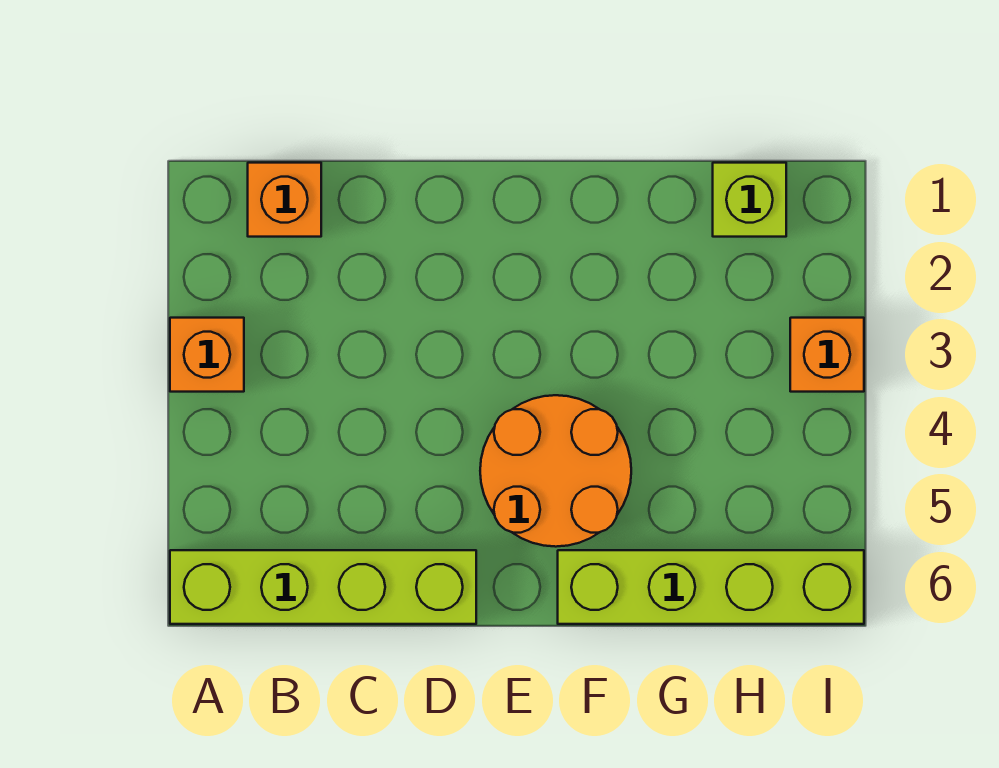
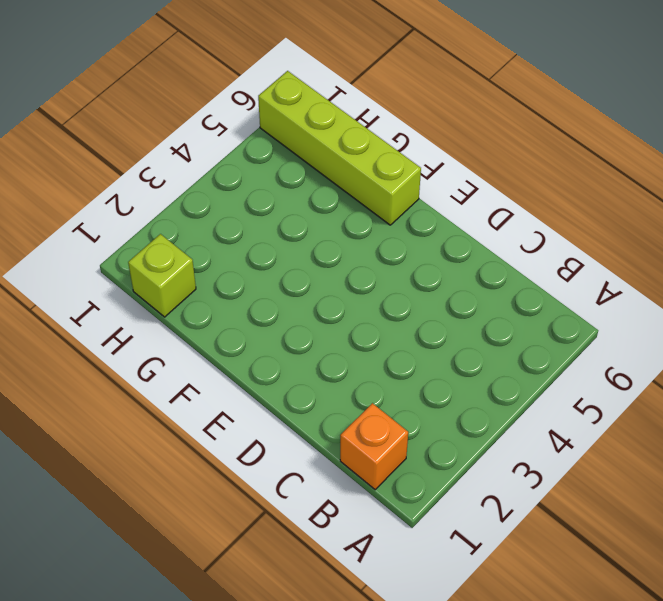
none -> orange brick A3 level 1
none -> lime brick A6:D6 level 1

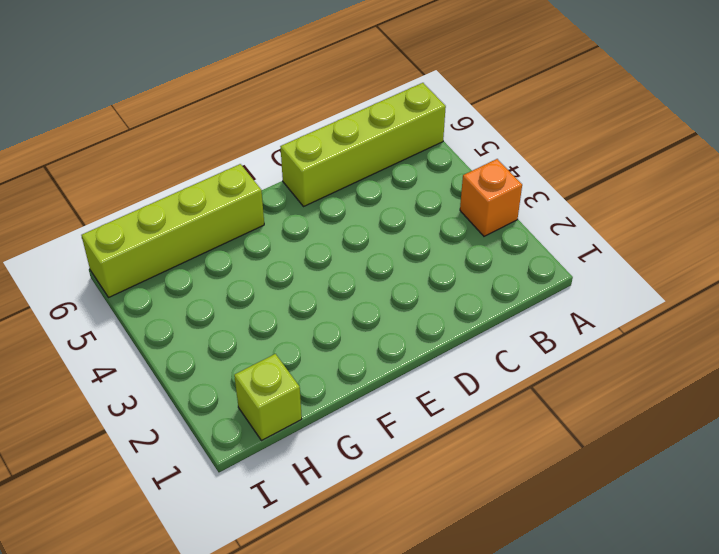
none -> orange brick B1 level 1
none -> orange round brick E4:F5 level 1

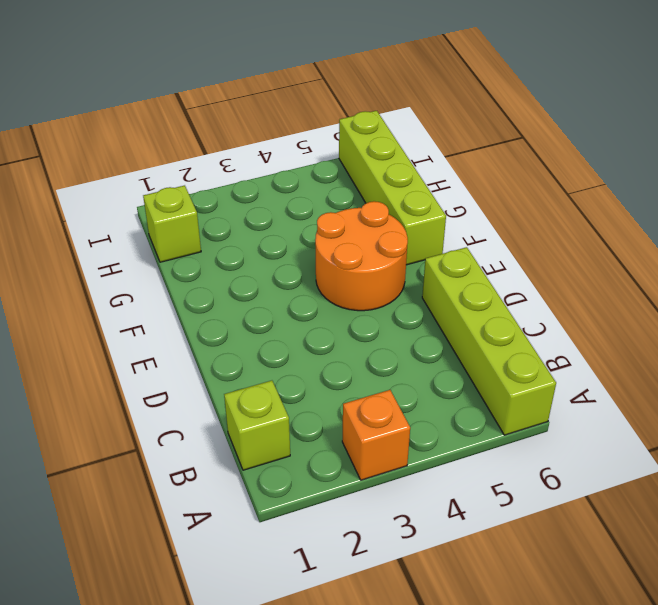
lime brick B1 level 1 -> orange brick B1 level 1
none -> orange brick I3 level 1

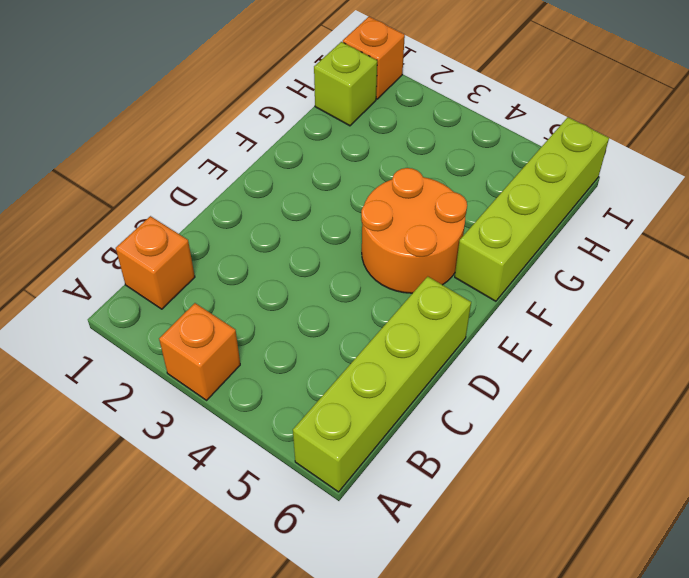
orange brick I1 level 1 -> orange brick I3 level 1

